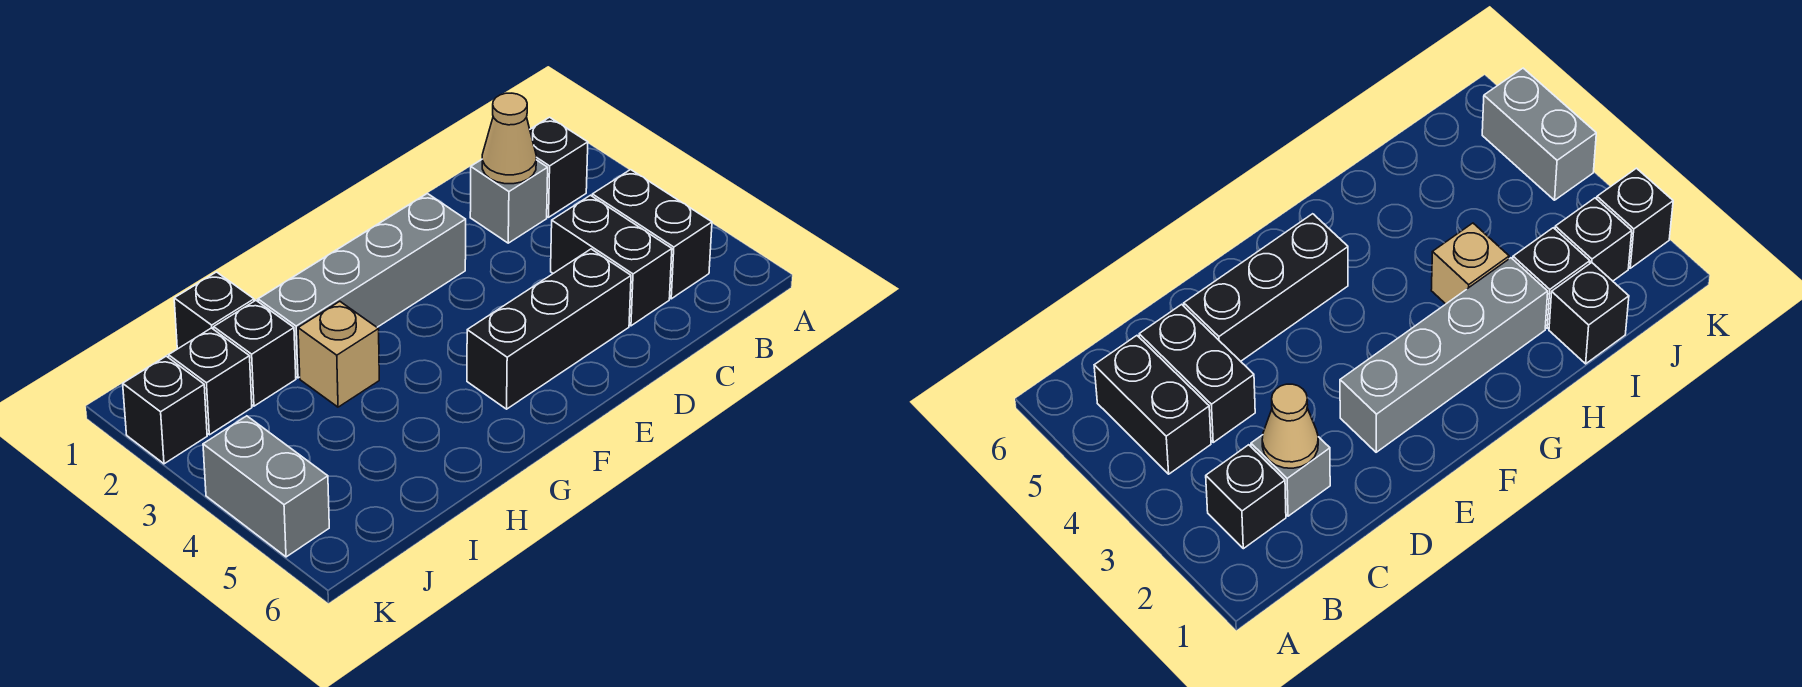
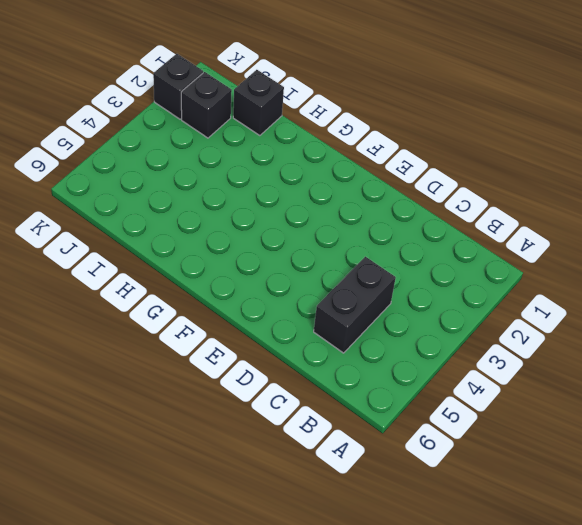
none -> black brick B2 level 1
none -> black brick B4:B5 level 1
none -> grey brick C2 level 1

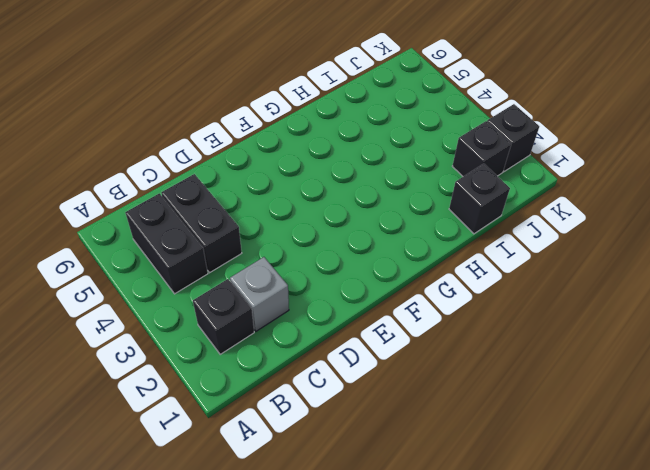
none -> black brick D5:F5 level 1
none -> grey brick E2:H2 level 1
none -> tan brick H3 level 1

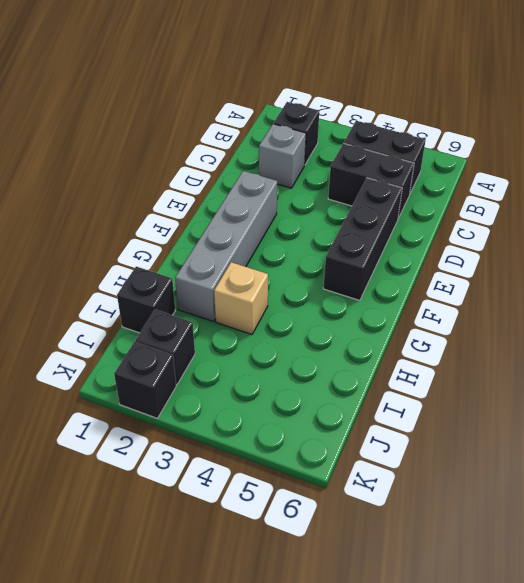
none -> black brick I2 level 1
none -> grey brick K4:K5 level 1
none -> tan cone C2 level 2

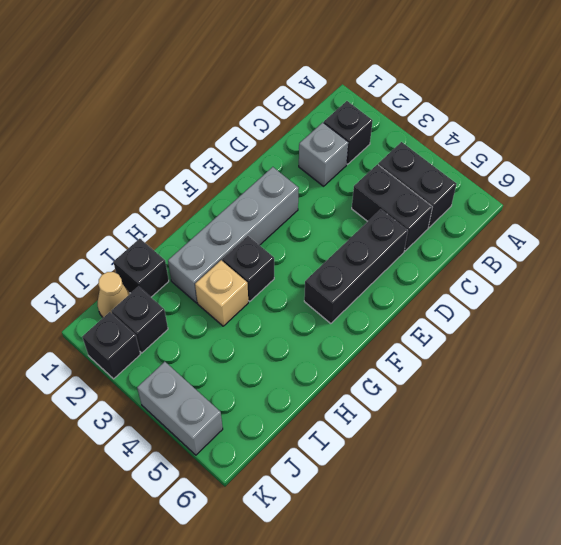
black brick G3 level 1 -> black brick I2 level 1
tan cone J1 level 1 -> tan cone C2 level 2

